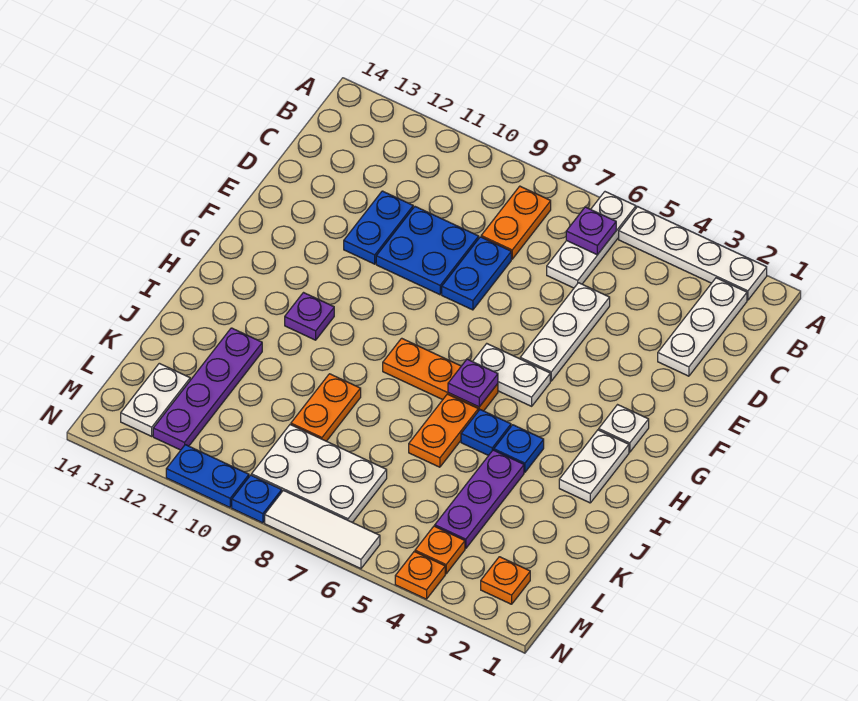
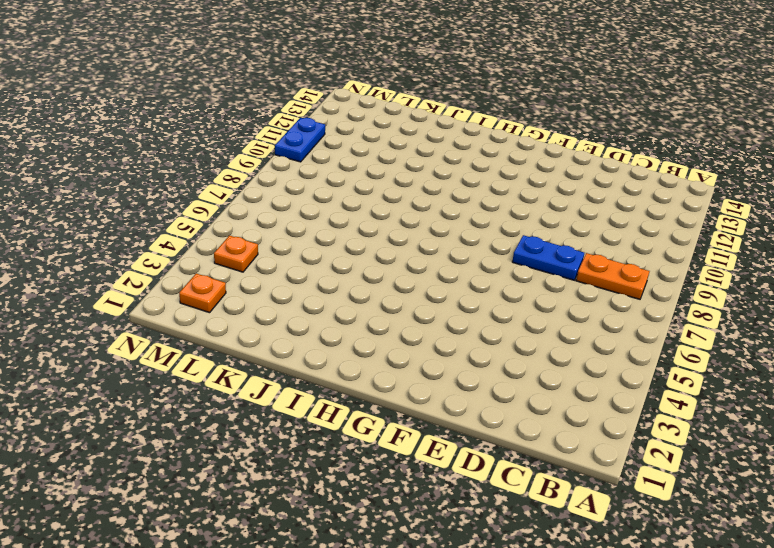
none -> white plate A2:A5 level 1
none -> white plate A6:C6 level 1
none -> white plate B2:D2 level 1

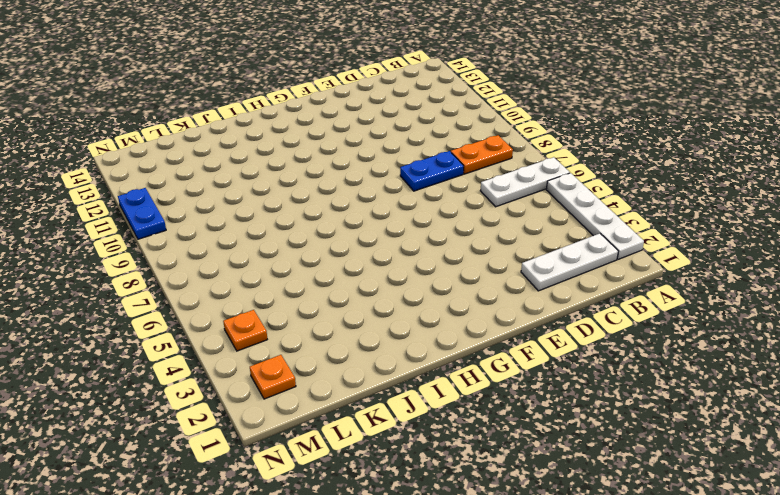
none -> white plate D5:F5 level 1
none -> blue plate D9:E10 level 1
none -> blue plate D11:E11 level 1

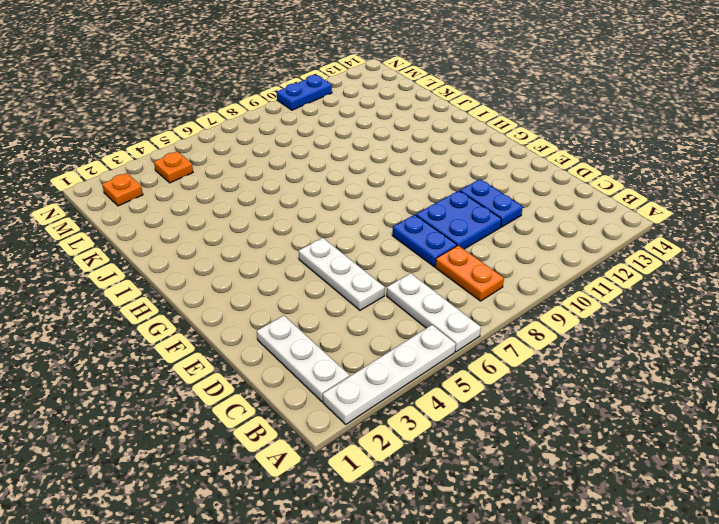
none -> white plate G2 level 1
none -> white plate G5:G6 level 1
none -> white plate H2:I2 level 1

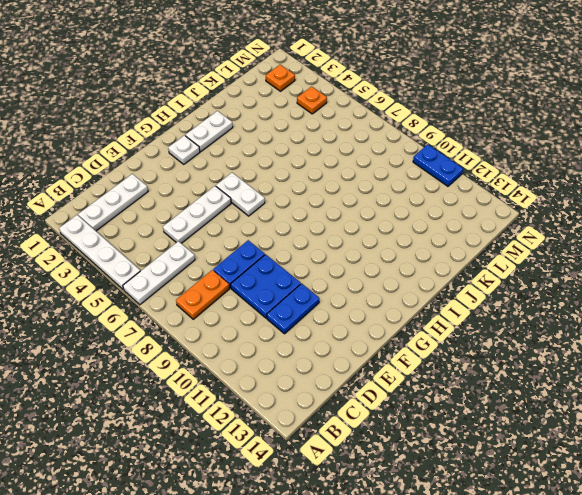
none -> orange plate H6:H8 level 1
none -> purple plate H11 level 1
none -> blue plate I4 level 1

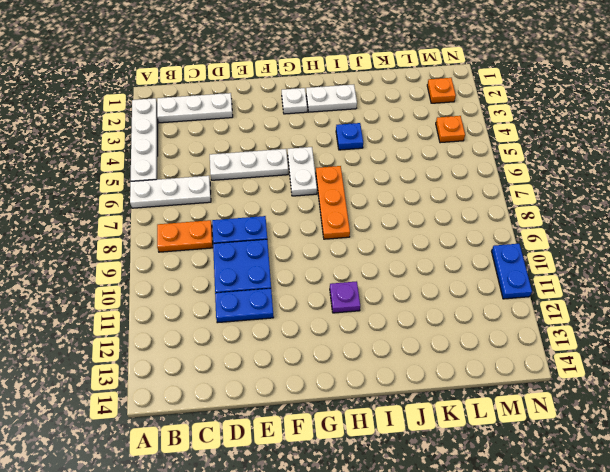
none -> blue plate I5 level 1
none -> orange plate I6:J6 level 1
none -> purple plate J4:L4 level 1

